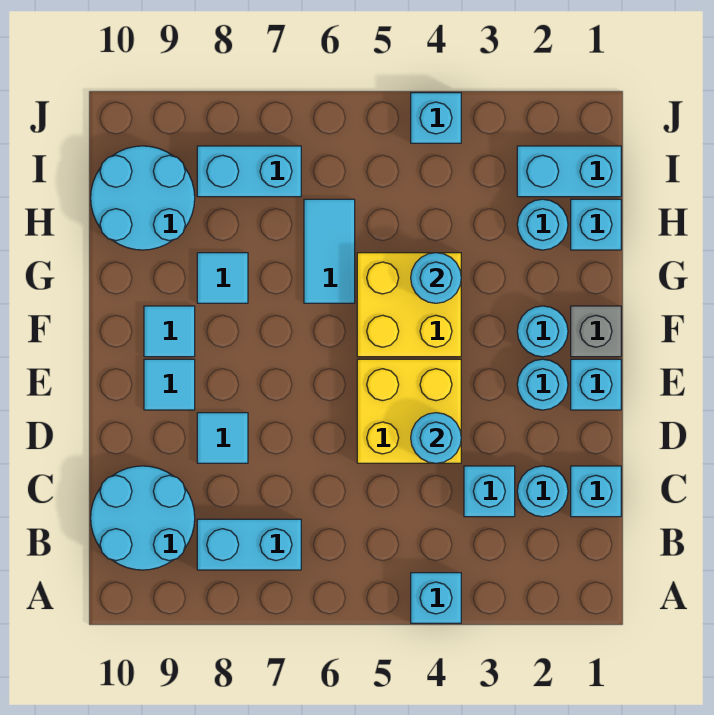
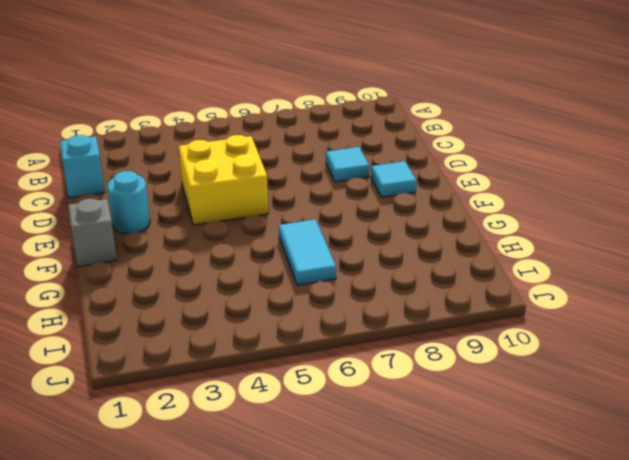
none -> cyan brick A4 level 1
none -> cyan brick B7:B8 level 1
none -> cyan round brick B9:C10 level 1

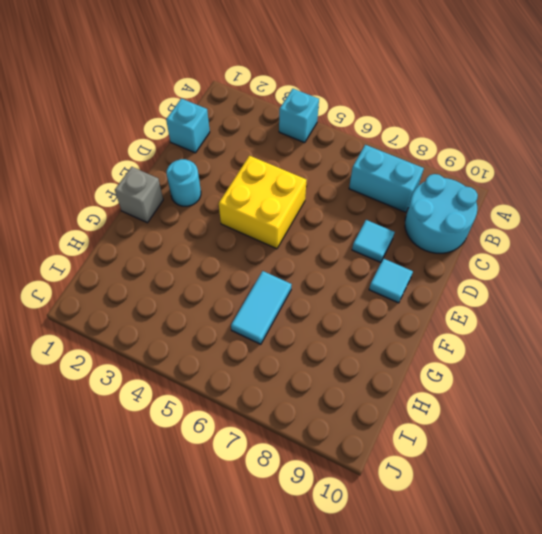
none -> cyan round brick C2 level 1
none -> cyan brick C3 level 1
none -> cyan brick E1 level 1

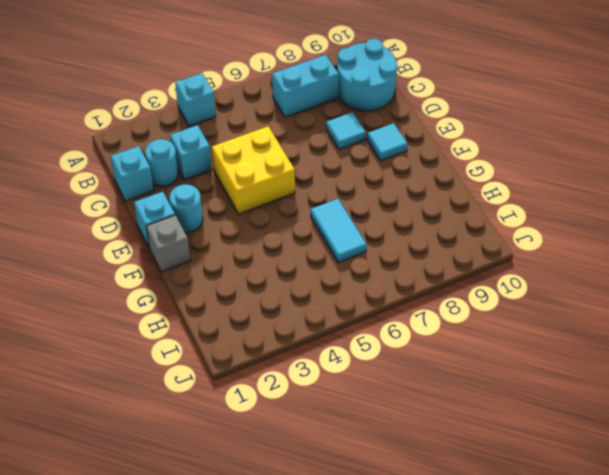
none -> cyan round brick F2 level 1
none -> yellow brick F4:G5 level 1
none -> cyan tile F9 level 1

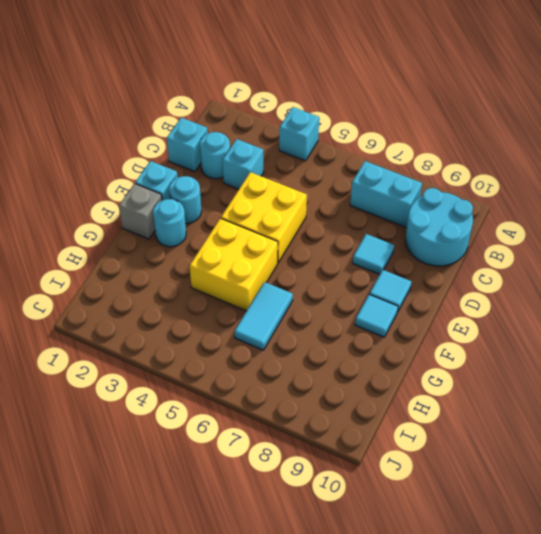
none -> cyan tile G8 level 1
none -> cyan brick H1 level 1
none -> cyan round brick H2 level 1

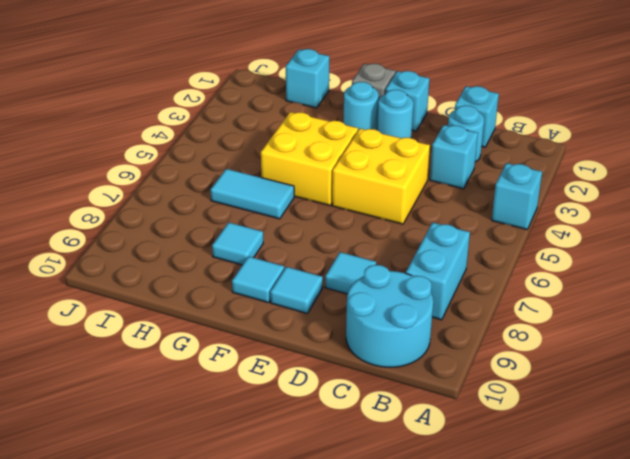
none -> cyan round brick H2 level 1
none -> cyan round brick H9:I10 level 1
none -> cyan brick I1:I2 level 1

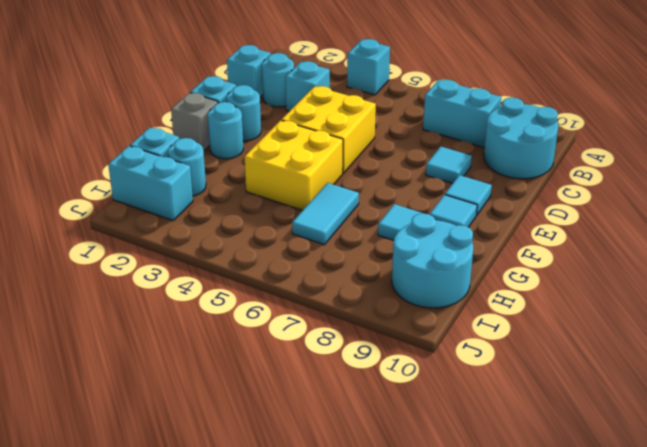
none -> cyan brick I7:I8 level 1
none -> cyan brick J4 level 1
none -> cyan round brick D4 level 2

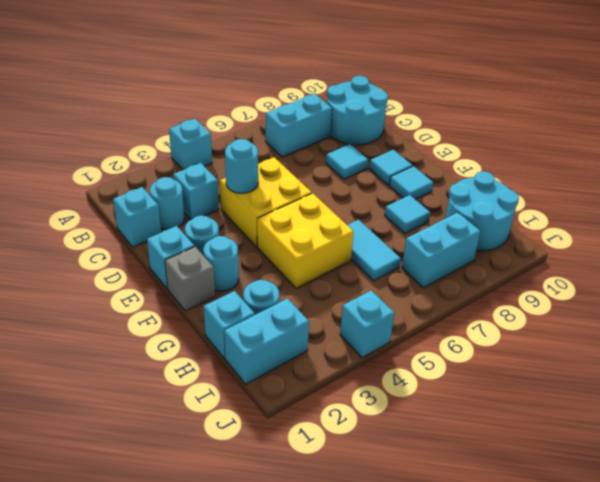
none -> cyan round brick G4 level 2

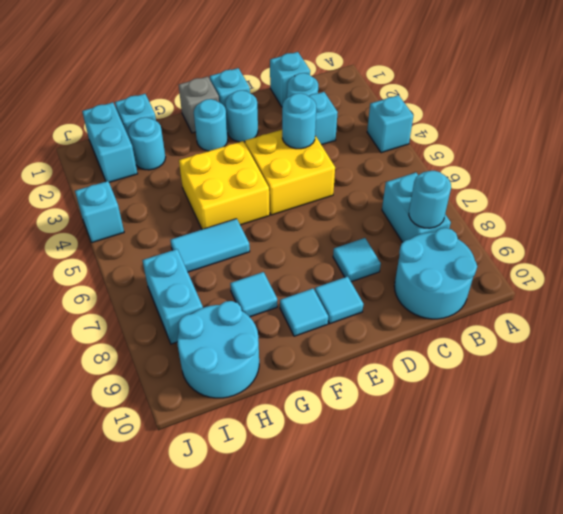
cyan round brick B8 level 2 -> cyan round brick G4 level 2

